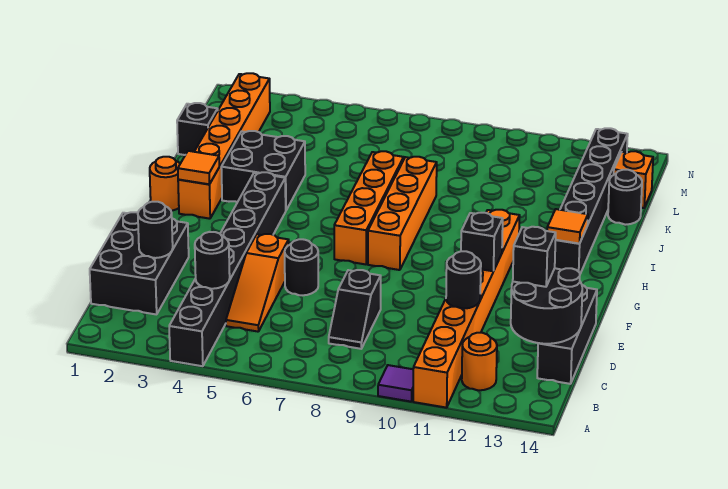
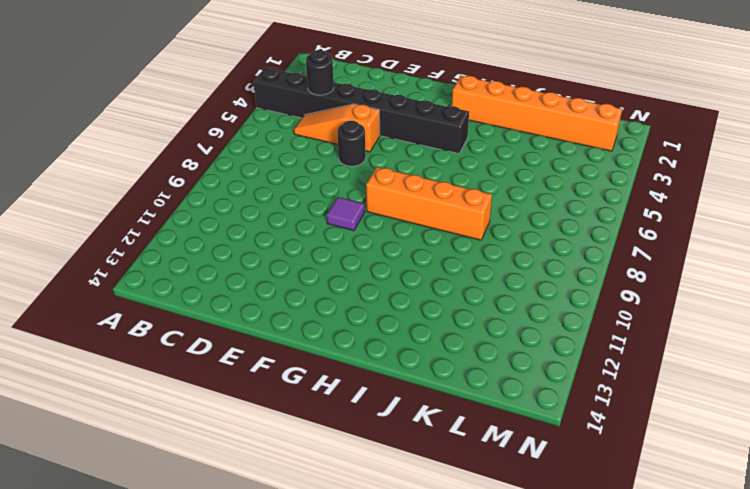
purple tile F9 level 1 -> purple tile A10 level 1
none -> orange brick A11:H11 level 1
none -> orange round brick B12 level 1
none -> black brick C1:E2 level 1

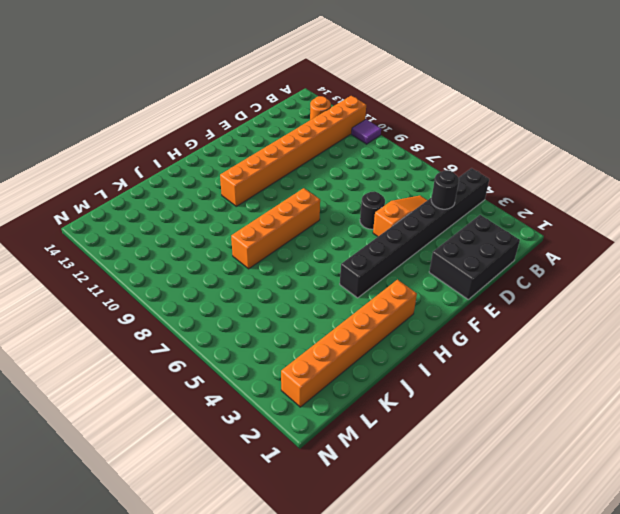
none -> black slope C8:D8 level 1 top D
none -> black brick C14:E14 level 1
none -> orange brick G7:J7 level 1

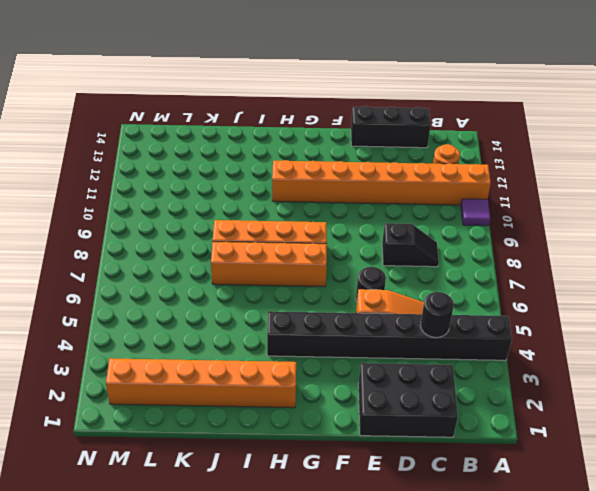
none -> orange round brick H1 level 1
none -> black brick H13:M13 level 1
none -> black brick I3:J4 level 1

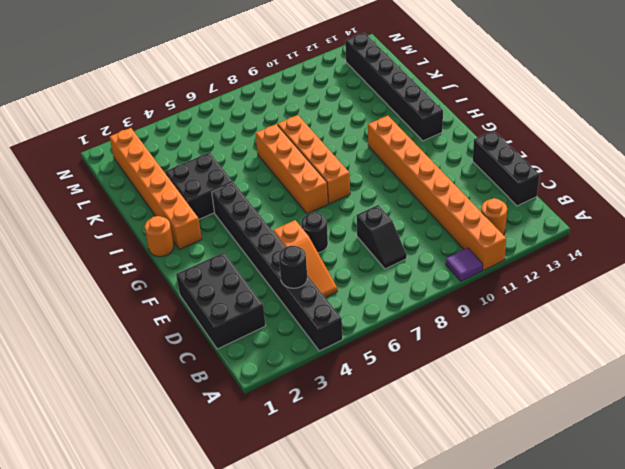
none -> black brick K1 level 1
none -> black round brick K14 level 1
none -> orange brick L14 level 1

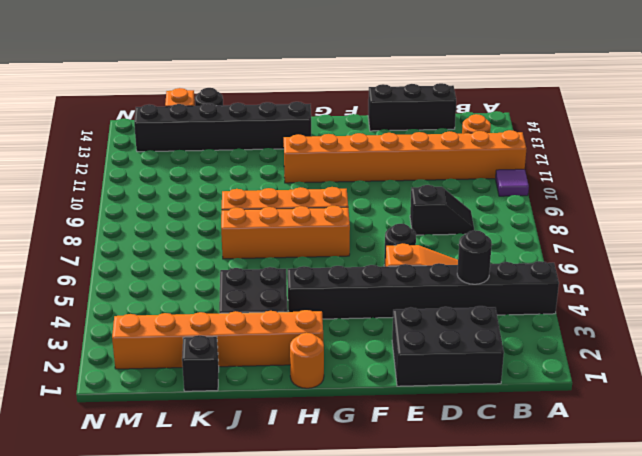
none -> black round brick C13:D14 level 2
none -> black round brick D2 level 2
none -> black round brick D11 level 2

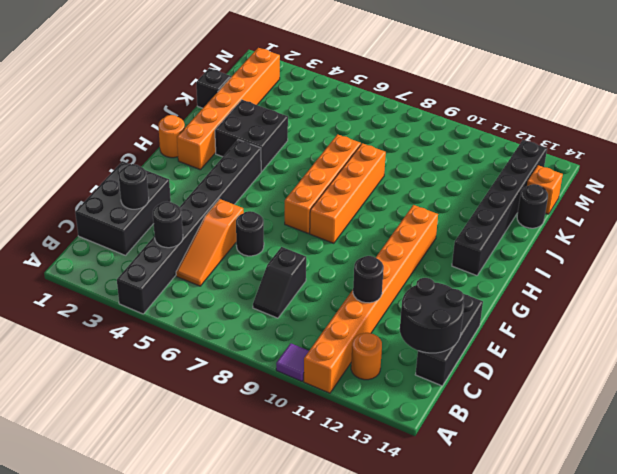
none -> black brick F11 level 2
none -> orange tile H2 level 2
none -> orange tile H13 level 2

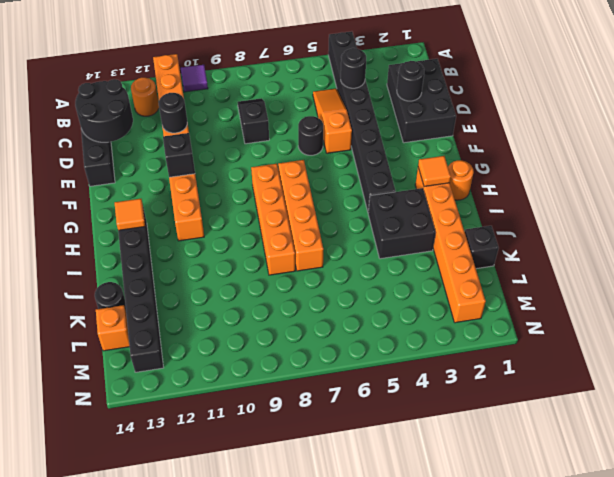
none -> black brick D13 level 3

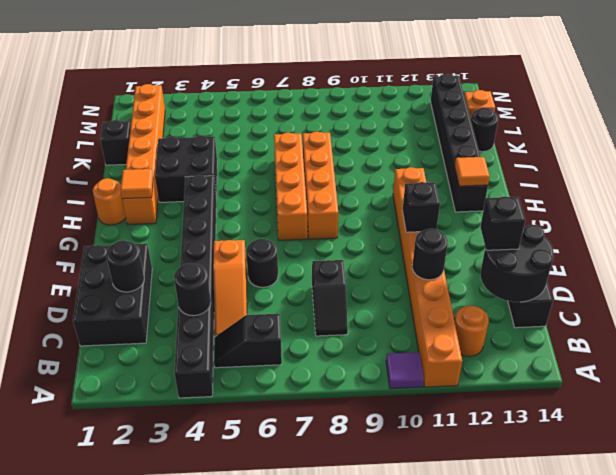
black slope B5:B6 level 1 top 6 -> none

